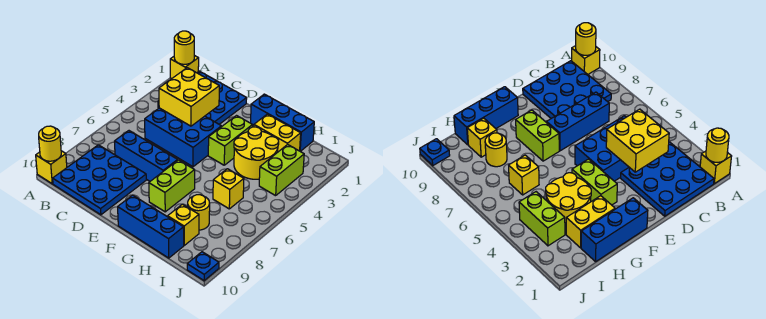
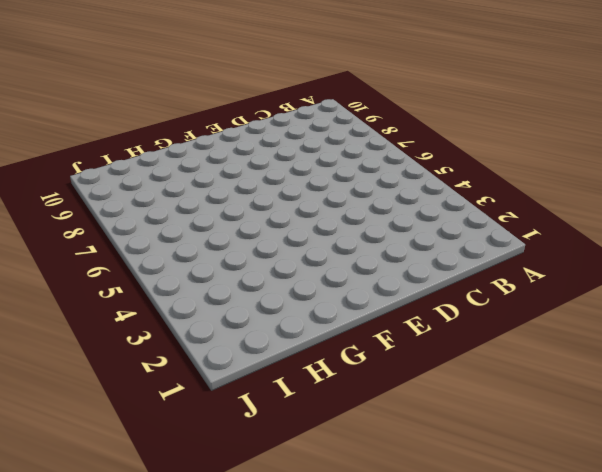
none -> yellow brick A1 level 1
none -> yellow brick A10 level 1
none -> blue plate B1:D3 level 1

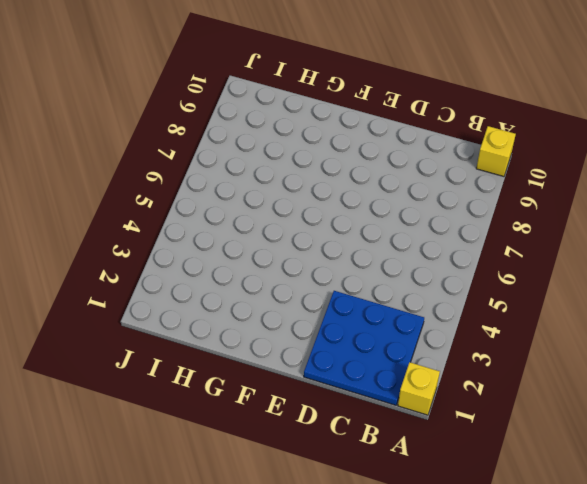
none -> blue plate B8:D10 level 1
none -> blue brick C4:E5 level 1
none -> blue brick C7:E7 level 1

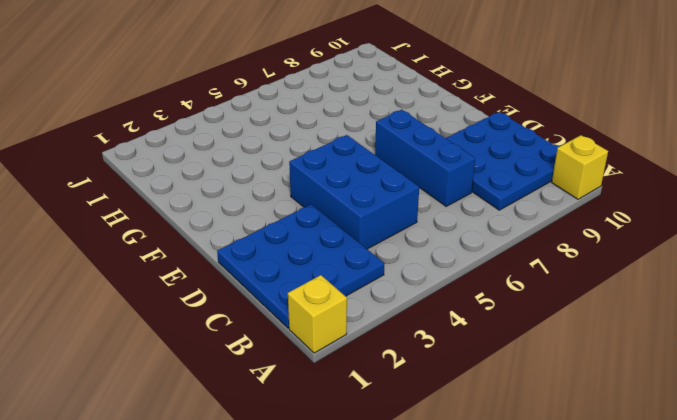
none -> blue brick F1:H1 level 1
none -> lime brick F3:F4 level 1
none -> lime brick F7:F8 level 1

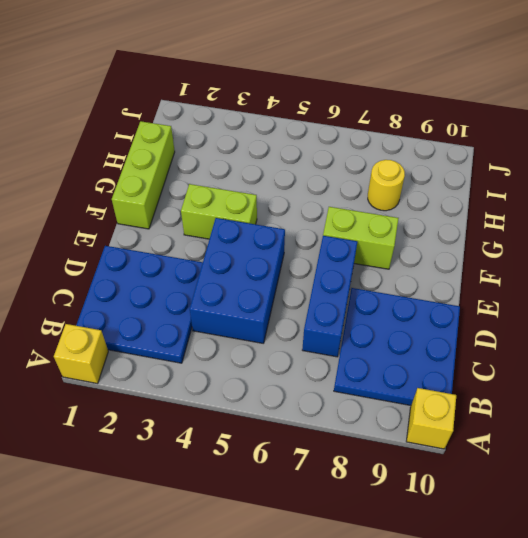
lime brick F1:H1 level 1 -> blue brick F1:H1 level 1
none -> blue brick F10:H10 level 1
none -> yellow brick G2:H2 level 1
none -> yellow round brick G3:H4 level 1

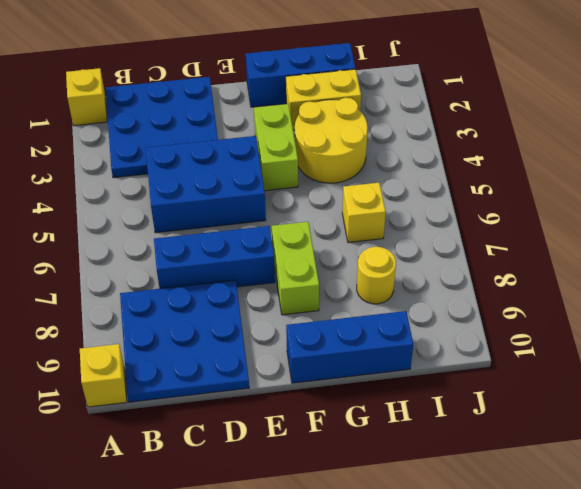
none -> yellow brick H9 level 1
none -> lime brick I3:I4 level 1
none -> blue plate J10 level 1

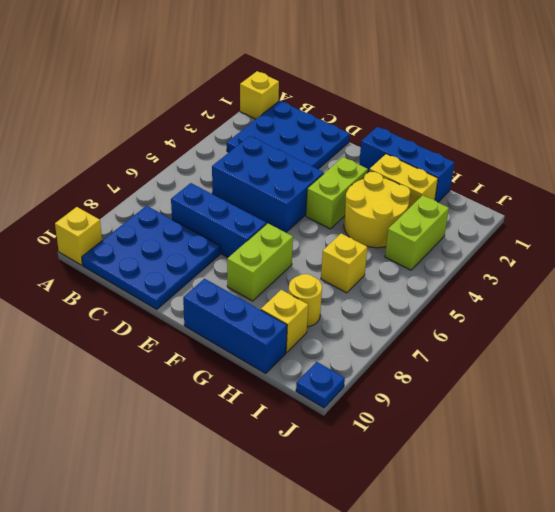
none -> yellow round brick A1 level 2
none -> yellow round brick A10 level 2
none -> yellow brick C3:D4 level 2

